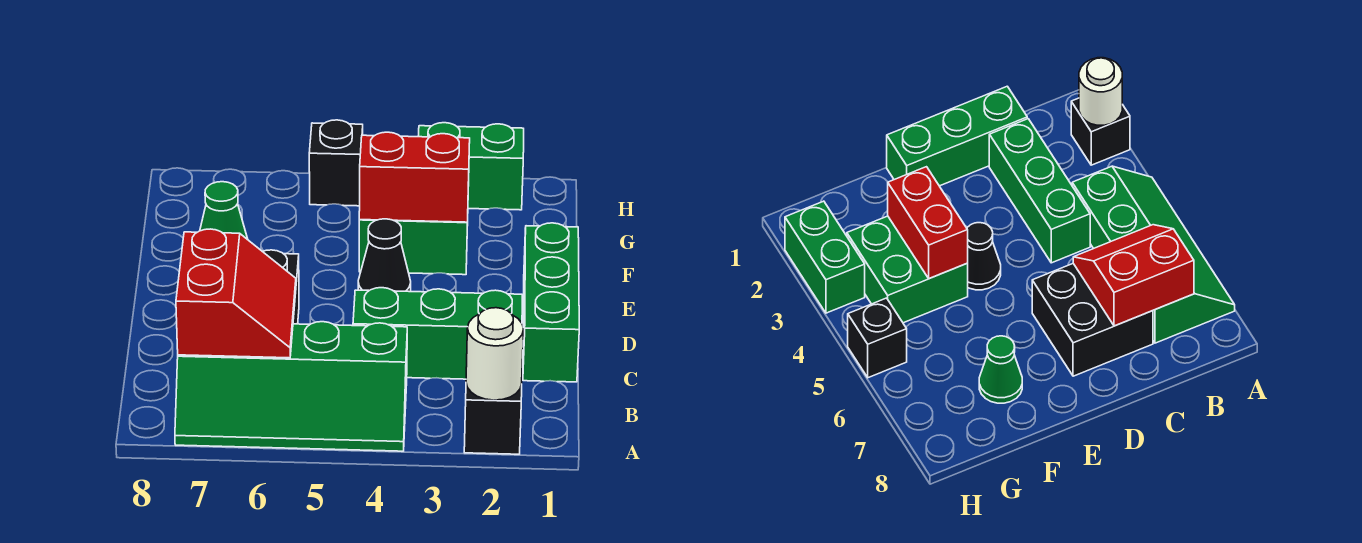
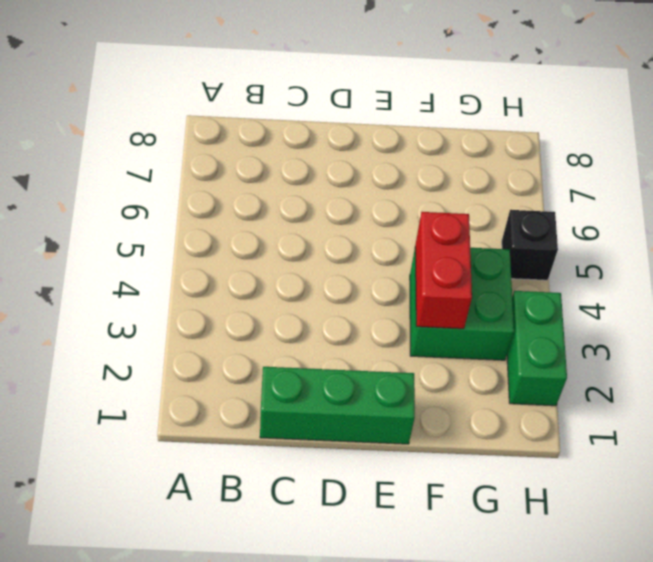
none -> black brick A2 level 1
none -> green slope A4:B7 level 1 top B
none -> green brick C2:C4 level 1

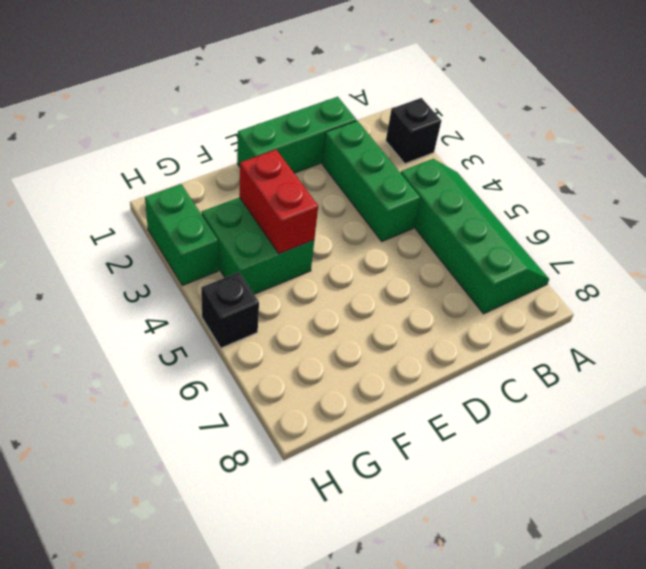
none -> black brick C6:D7 level 1
none -> black cone E4 level 1
none -> green cone F7 level 1

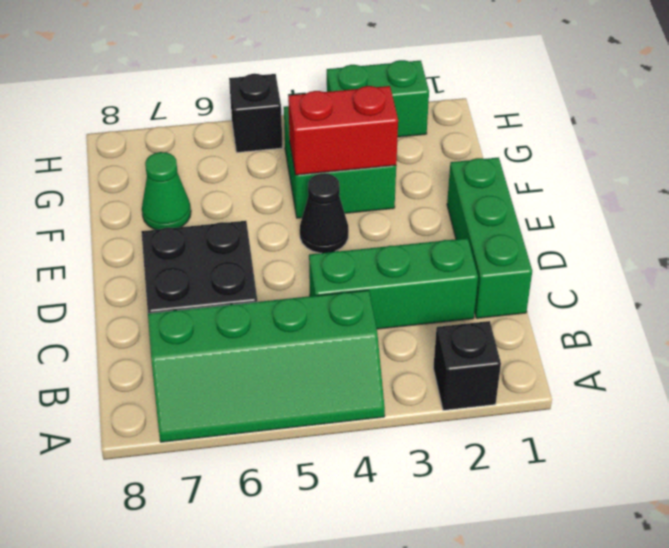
none -> white round brick A2 level 2
none -> red slope B6:C7 level 2 top 7

